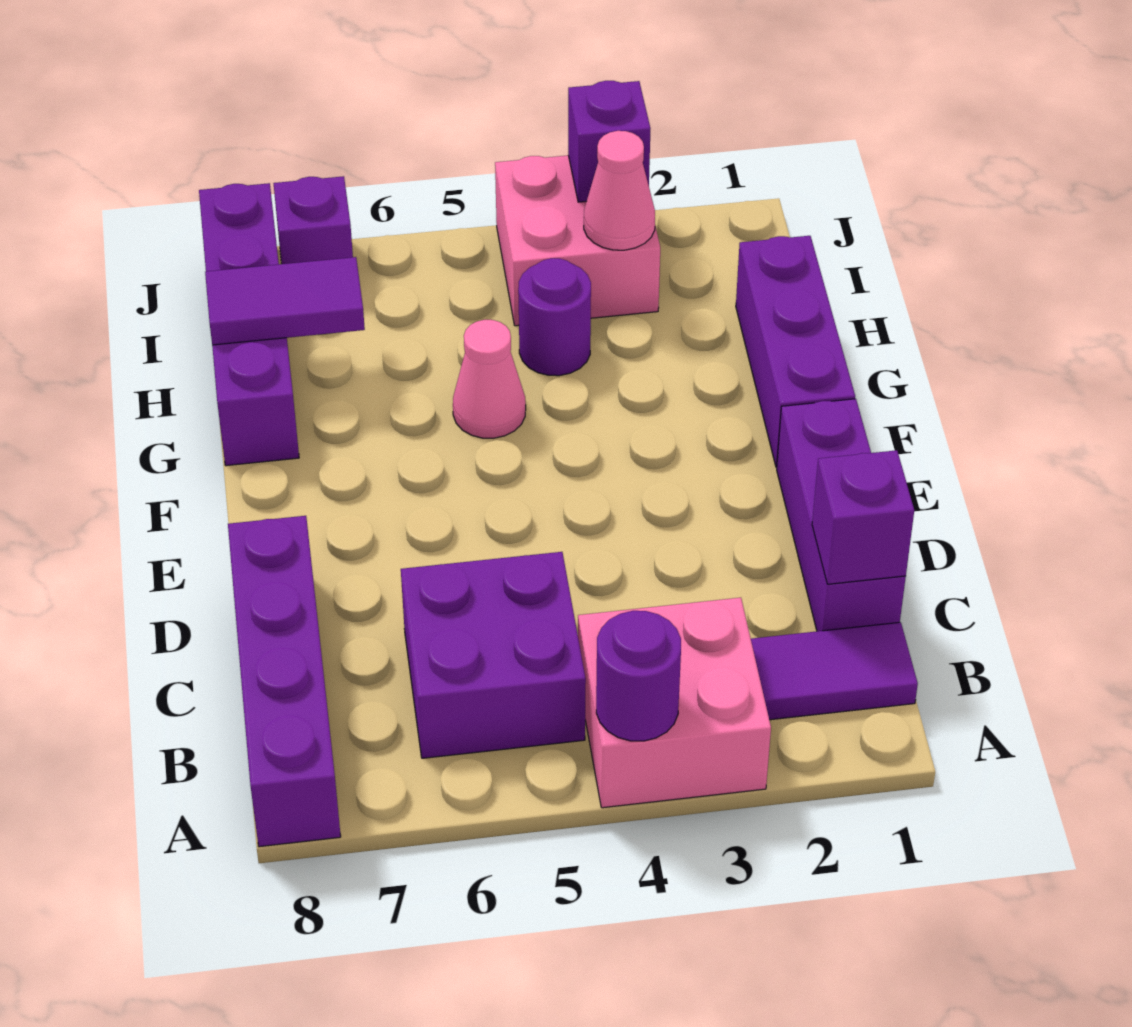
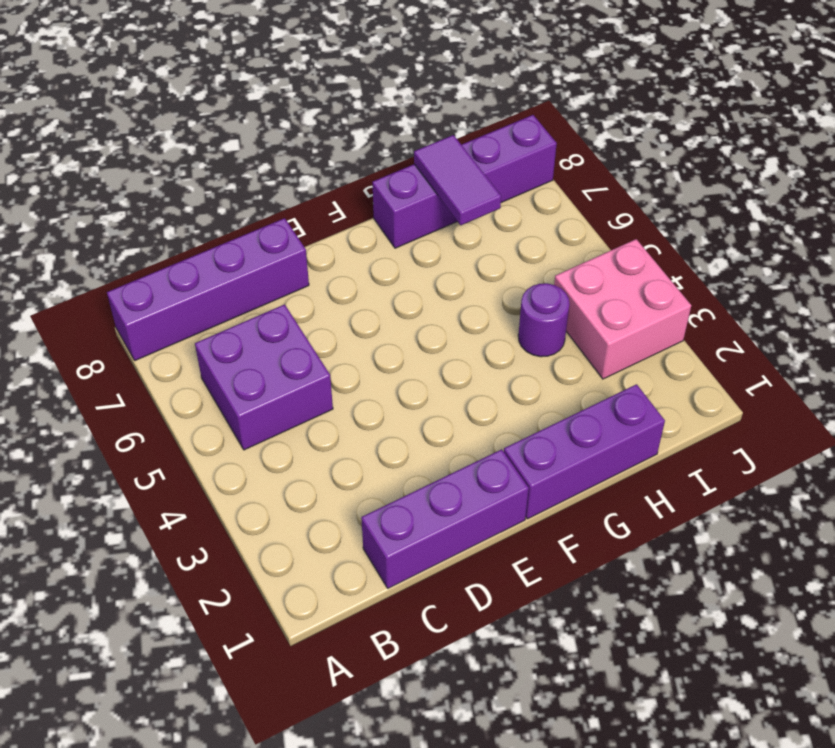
none -> pink brick A3:B4 level 1
none -> purple tile B1:B2 level 1
none -> pink cone G5 level 1

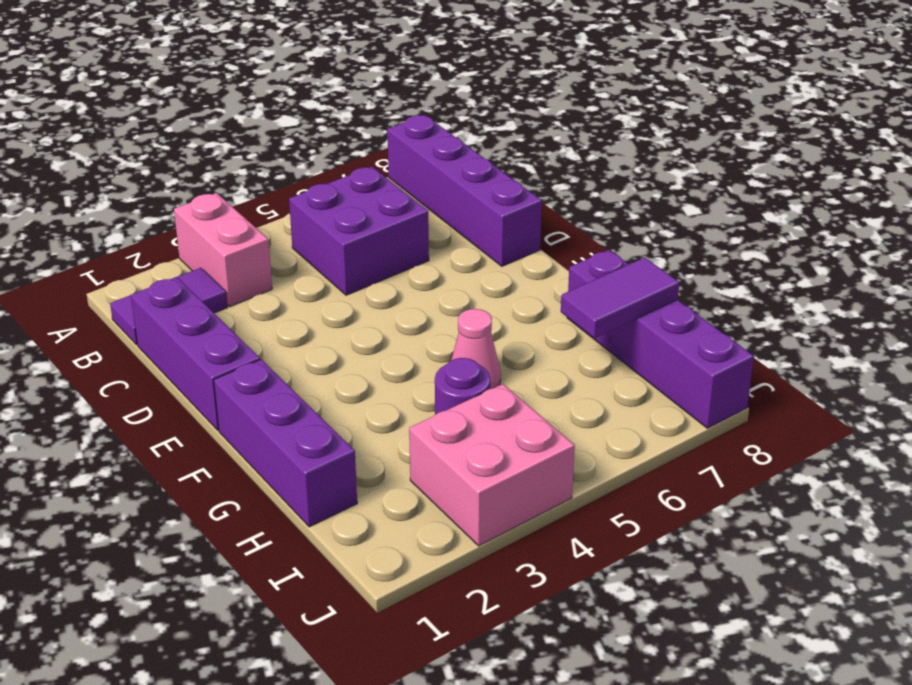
pink brick A3:B3 level 1 -> pink brick A3:B4 level 1
none -> purple brick J7 level 1
none -> purple round brick A4 level 2
none -> purple brick C1 level 2

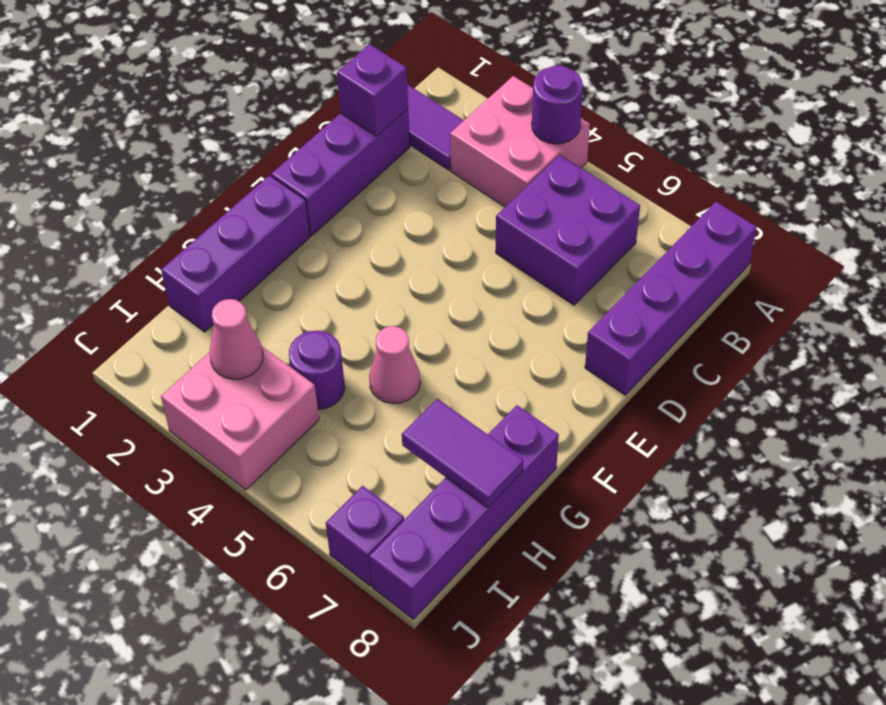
none -> purple brick J3 level 2

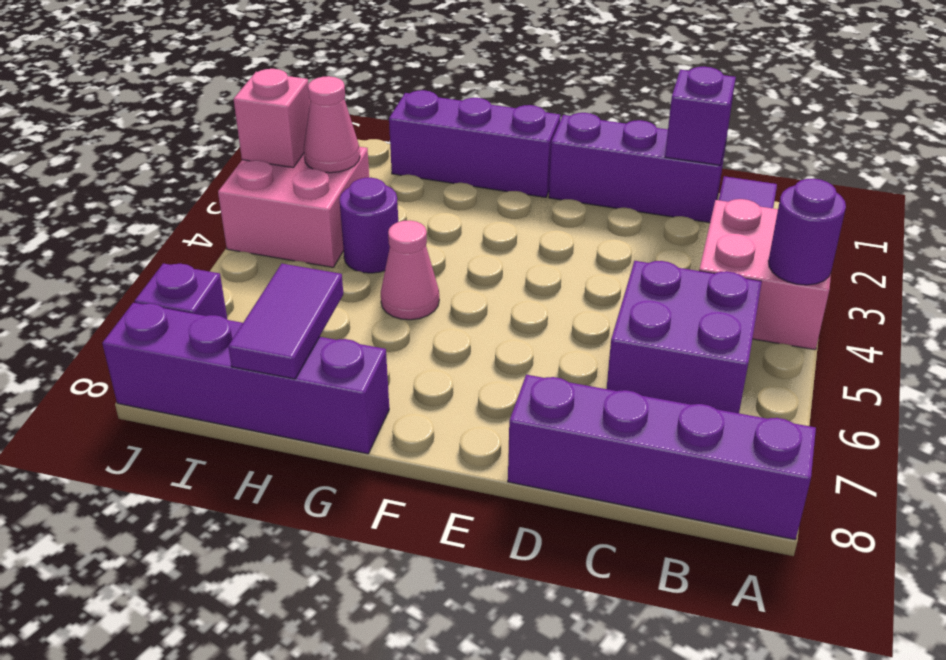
pink brick J3 level 2 -> purple brick J3 level 2

